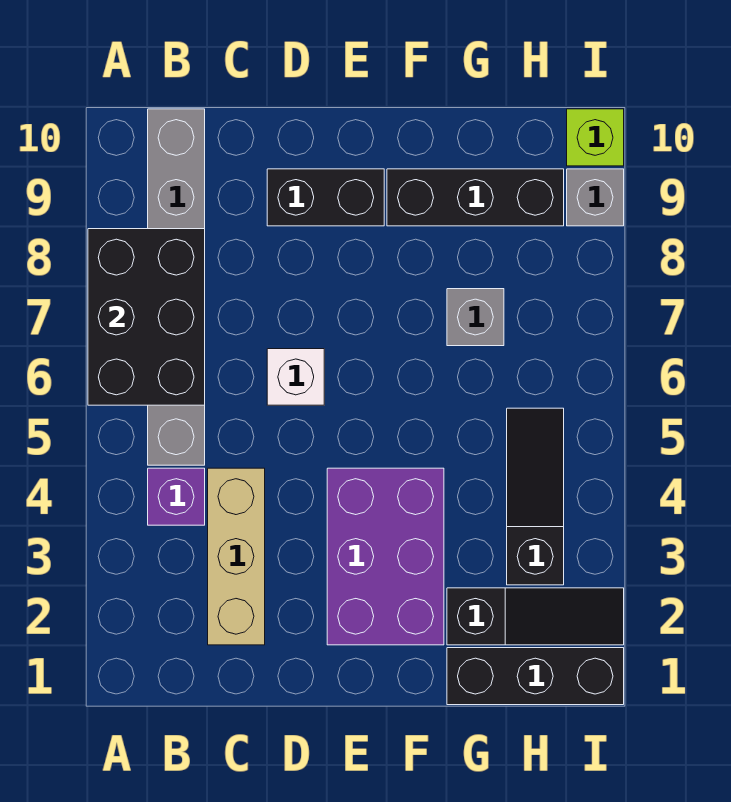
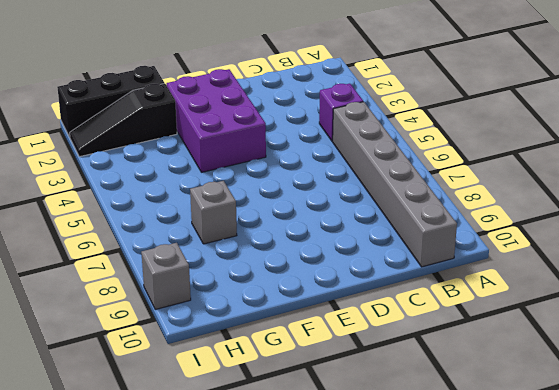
none -> tan brick C2:C4 level 1
none -> white brick D6 level 1
none -> black brick D9:E9 level 1

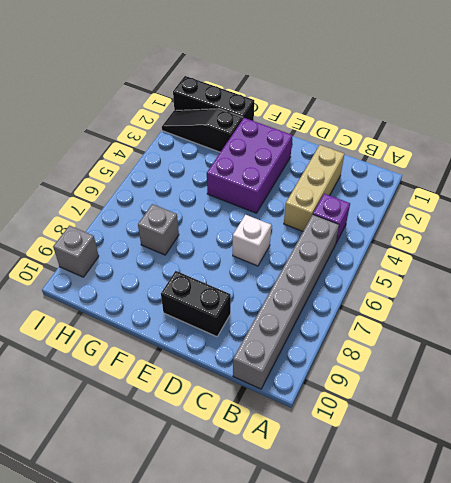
none -> black brick F9:H9 level 1
none -> black slope H3:H5 level 1 top 3
none -> lime brick I10 level 1

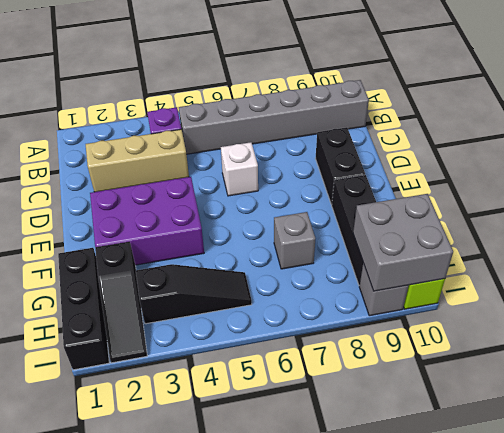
grey brick H9:I10 level 2 -> none
none -> black brick A6:B8 level 2

